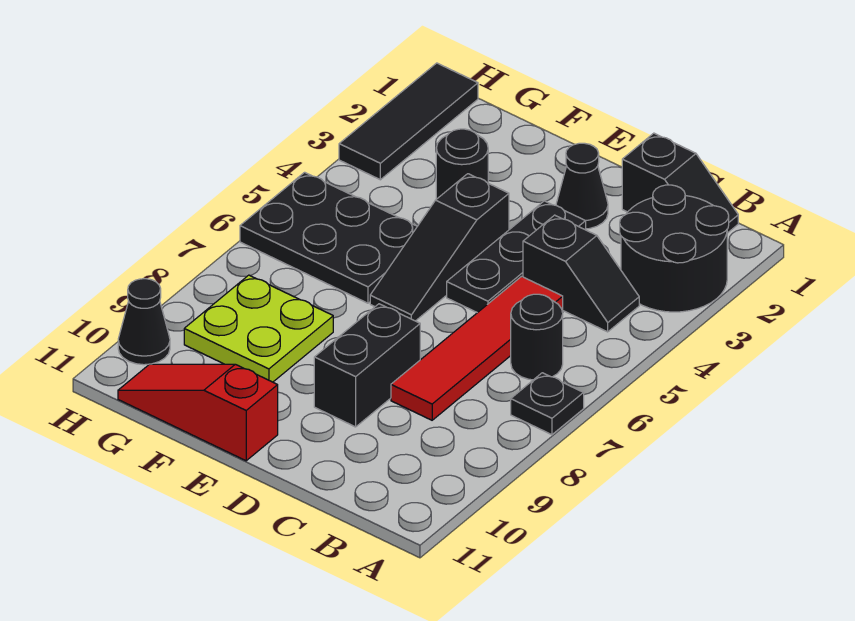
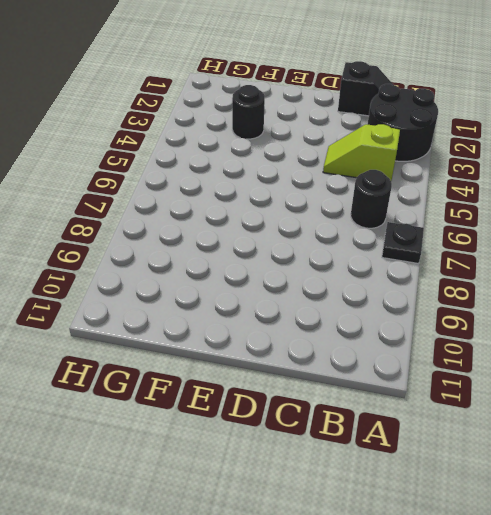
lime slope B4:C4 level 1 top B -> black slope B4:C4 level 1 top C
none -> red tile C5:C8 level 1
none -> black cone D2 level 1
none -> black plate D3:D5 level 1

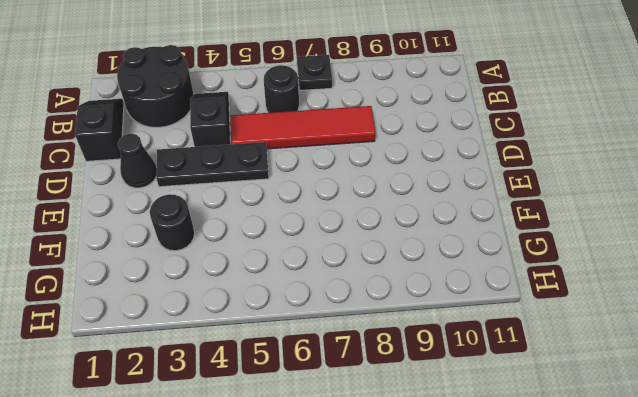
none -> black brick D8:D9 level 1
none -> black slope E4:E6 level 1 top 4
none -> red slope E11:G11 level 1 top E

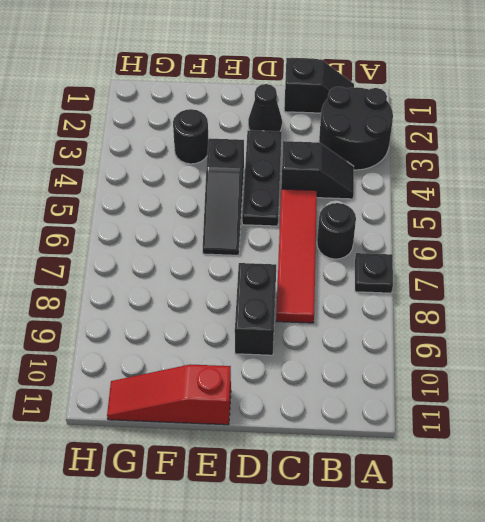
none -> black plate F5:H6 level 1
none -> lime plate F8:G9 level 1
none -> black tile H1:H3 level 1

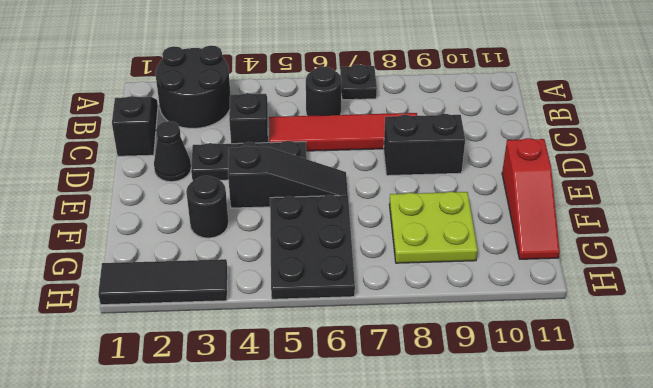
none -> black cone H10 level 1

